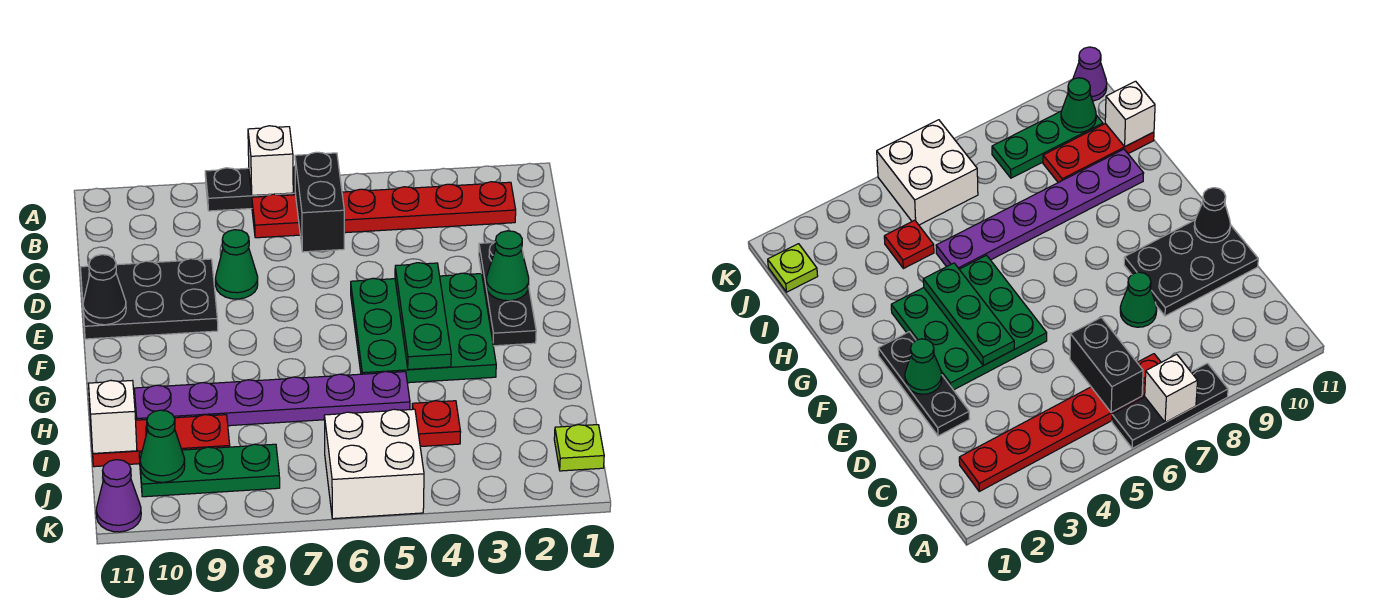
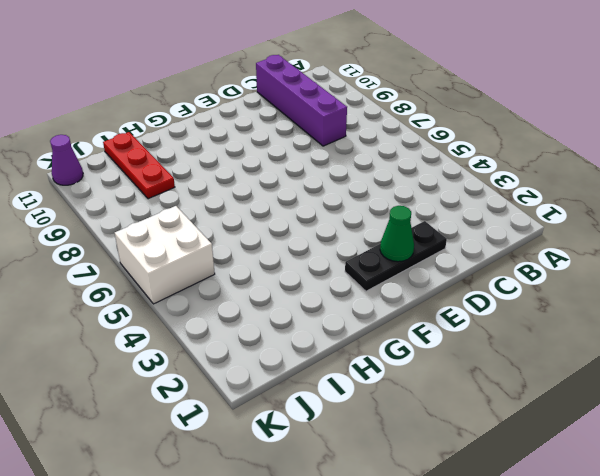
purple brick C8:C11 level 1 -> none
none -> black plate A6:A8 level 1
none -> red plate B2:B7 level 1
none -> green cone D8 level 1

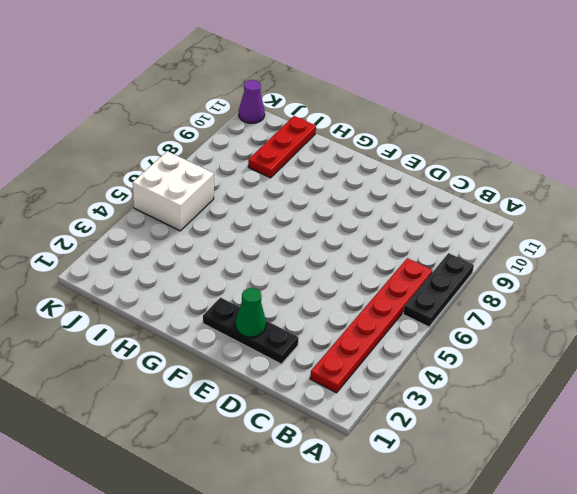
none -> green cone D8 level 1
none -> black plate D9:E11 level 1
none -> green plate E3:G5 level 1

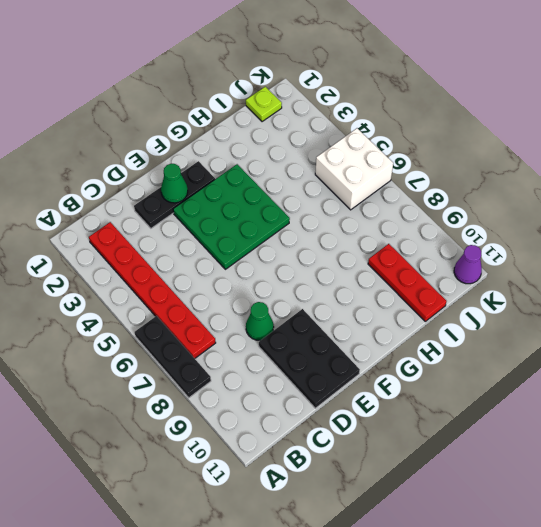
none -> purple plate H5:H10 level 1
none -> red plate I4 level 1
none -> green plate J8:J10 level 1

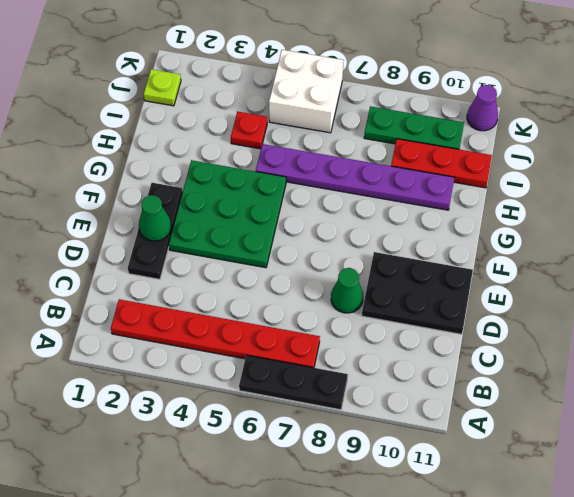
none -> white brick A7 level 2
none -> black brick B6:C6 level 2
none -> green plate E4:G4 level 2

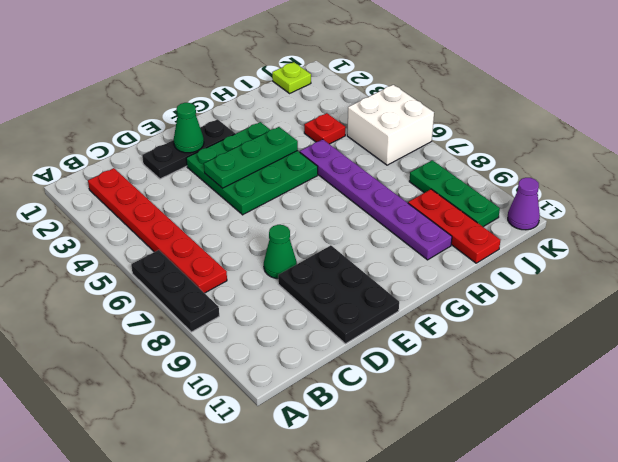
none -> white brick A7 level 2
none -> black brick B6:C6 level 2
none -> black cone E11 level 2

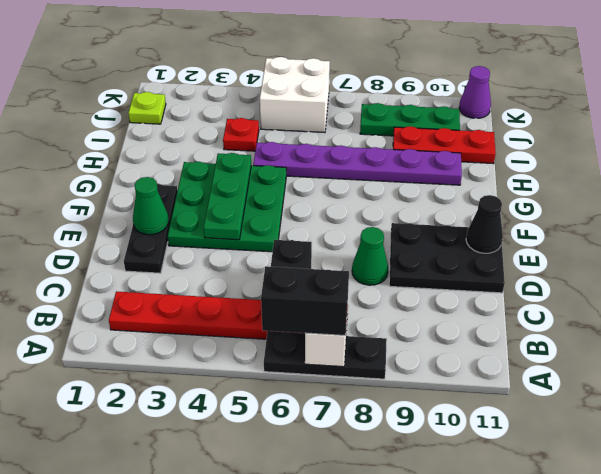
black brick A6:A7 level 3 -> none
none -> white brick I11 level 2
none -> green cone J10 level 2

